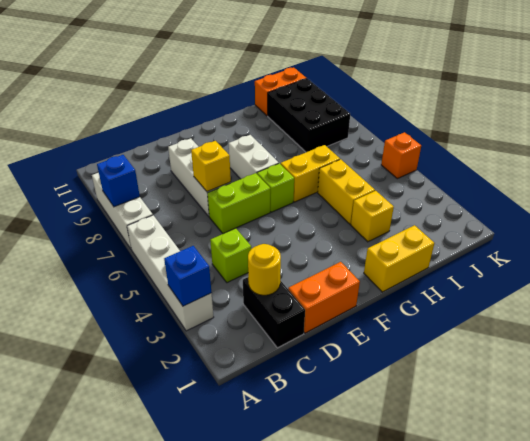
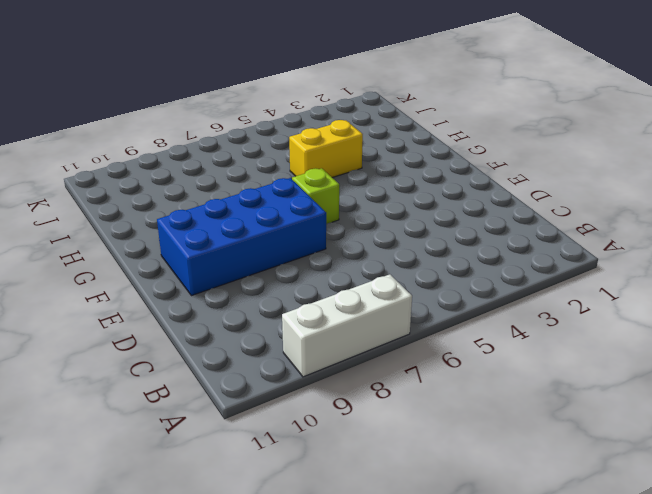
blue brick E7:F10 level 1 -> white brick F7:F8 level 1
none -> white brick A3:A6 level 1
none -> black brick C1:C2 level 1
none -> lime brick C4 level 1

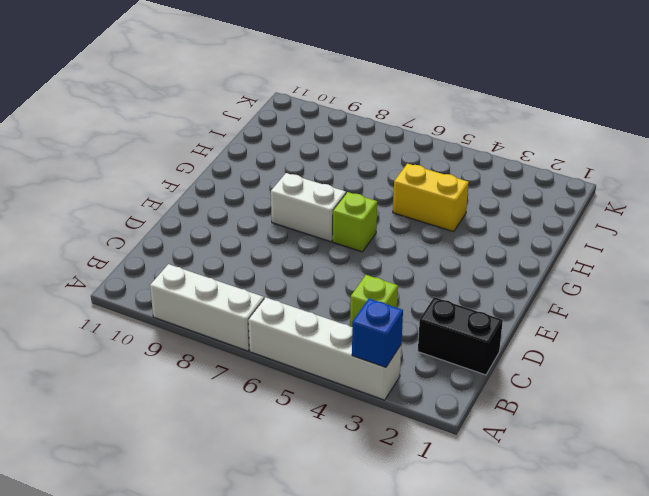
none -> orange brick D1:E1 level 1
none -> lime brick D6:E6 level 1
none -> white brick D7:D9 level 1

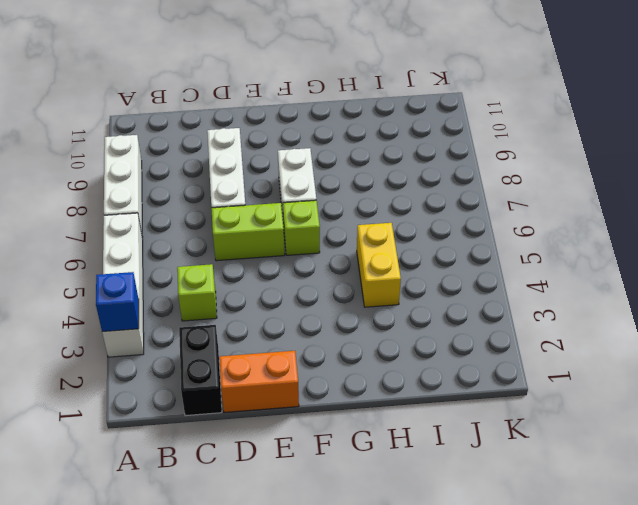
none -> yellow brick G1:H1 level 1
none -> yellow brick G6:H6 level 1
none -> yellow brick H3 level 1

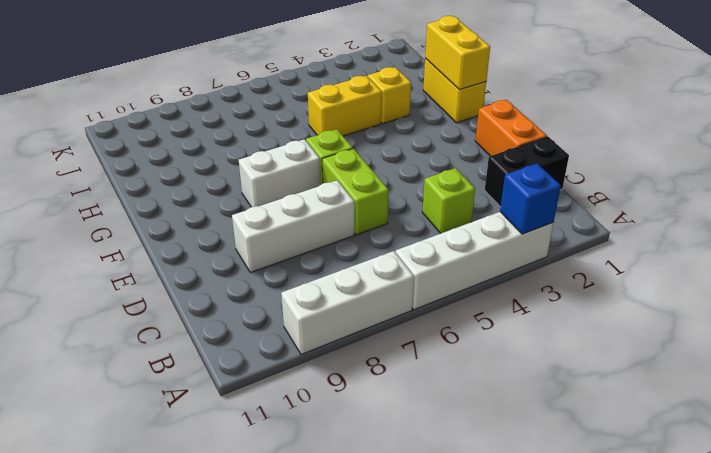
yellow brick G1:H1 level 2 -> yellow brick G6:H6 level 1
none -> black brick I8:J10 level 1
none -> orange brick I11:J11 level 1
none -> orange brick K5 level 1

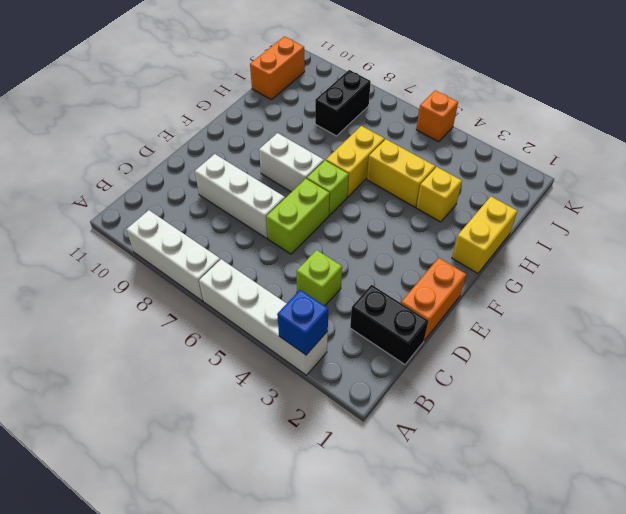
black brick I8:J8 level 1 -> black brick I8:J10 level 1
none -> blue brick A8 level 2
none -> yellow round brick C2 level 2
none -> yellow brick D7 level 2

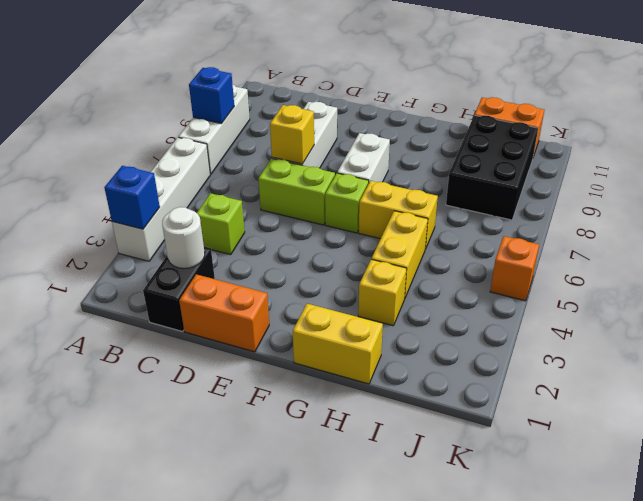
white round brick C2 level 2 -> yellow round brick C2 level 2

